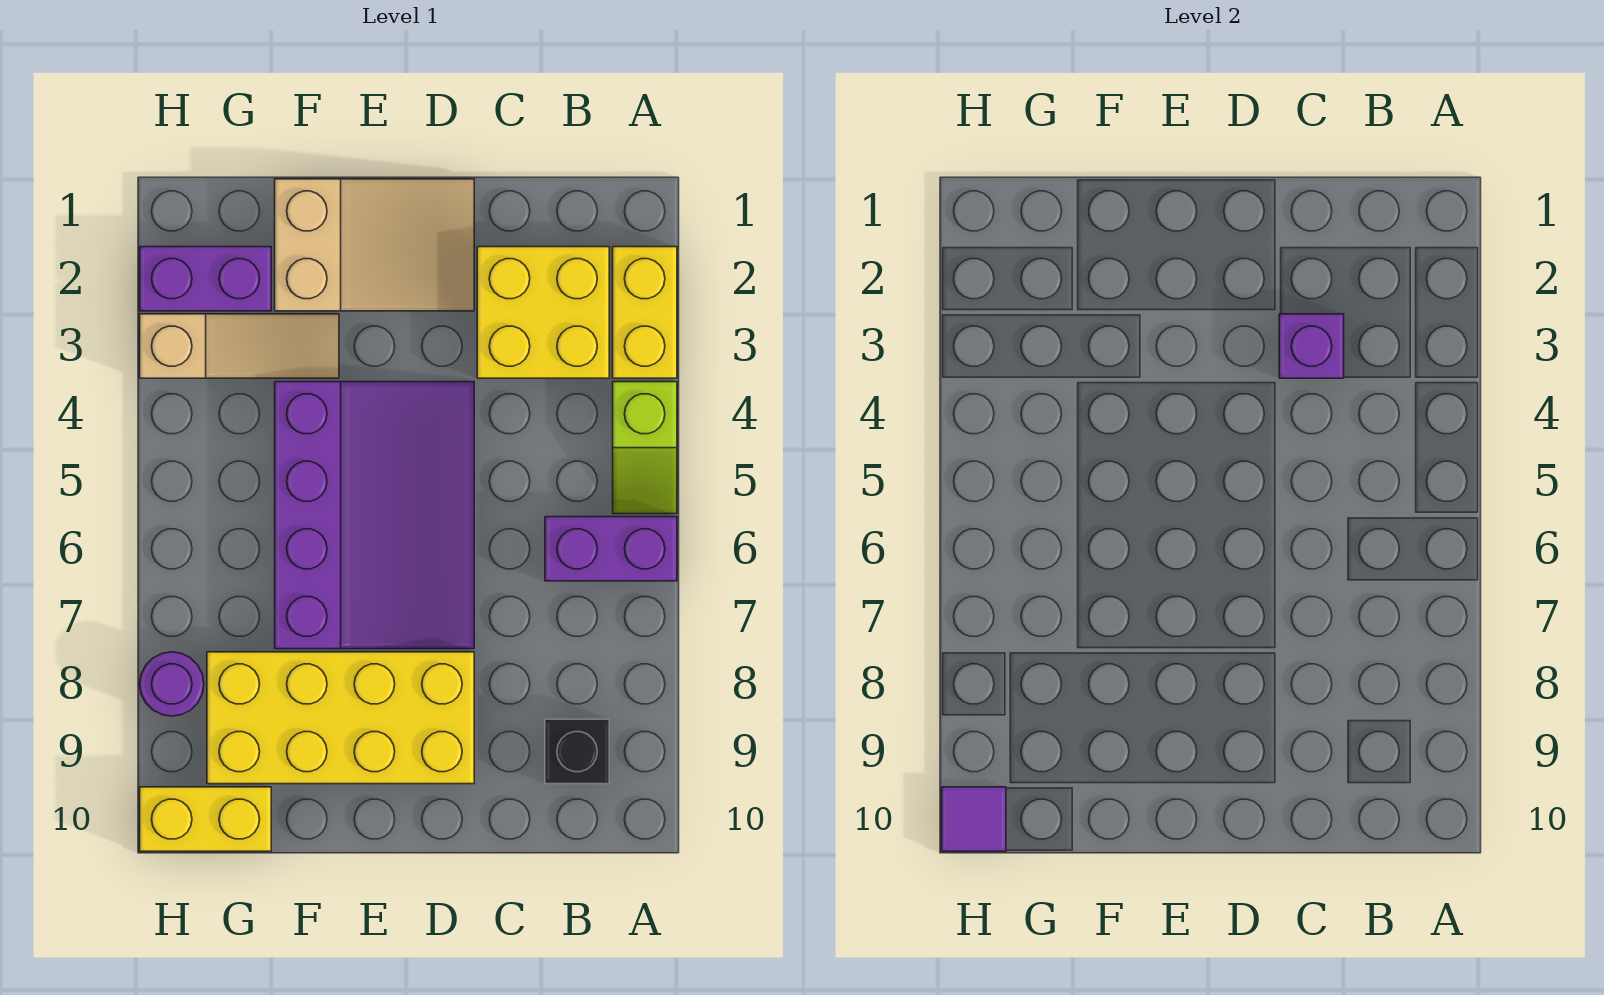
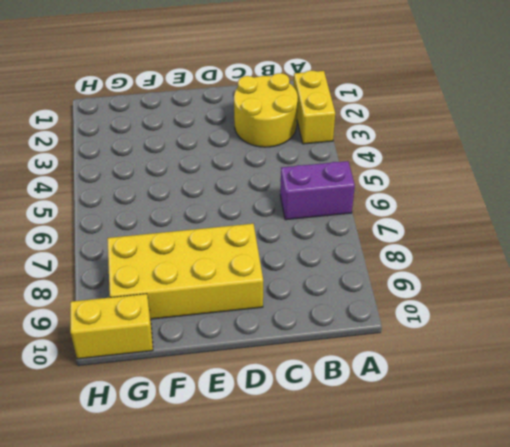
yellow round brick B2:C3 level 1 -> yellow brick B2:C3 level 1
none -> lime slope A4:A5 level 1 top 4
none -> black brick B9 level 1
none -> tan slope D1:F2 level 1 top F

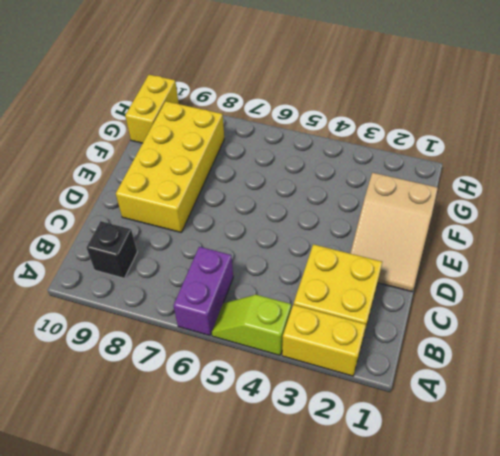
none -> purple slope D4:F7 level 1 top F
none -> tan slope F3:H3 level 1 top H
none -> purple brick G2:H2 level 1

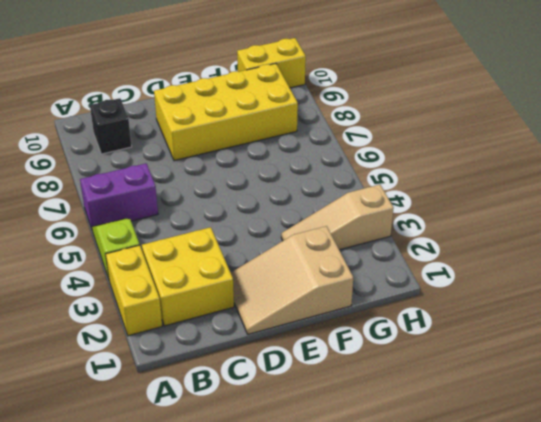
none -> purple slope D4:F7 level 1 top F
none -> purple brick G2:H2 level 1
none -> purple round brick H8 level 1

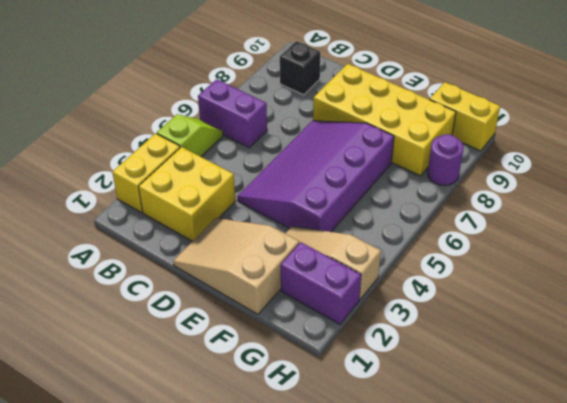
none -> purple brick C3 level 2
none -> purple tile H10 level 2

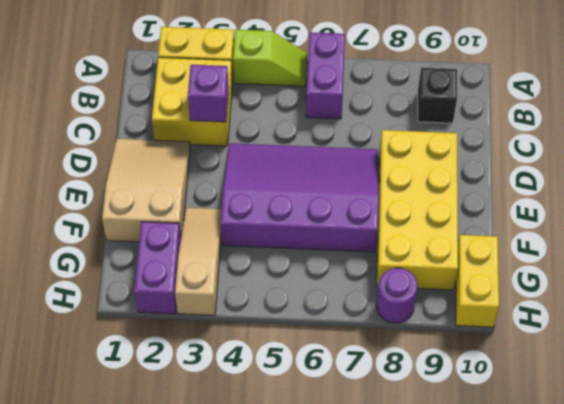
none -> purple tile H10 level 2

